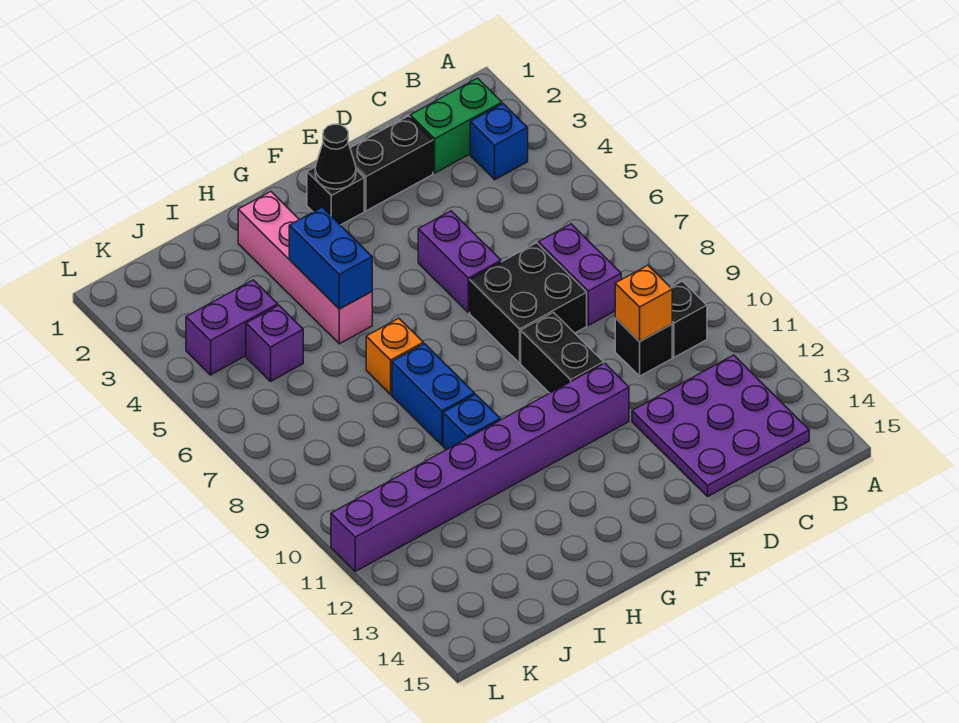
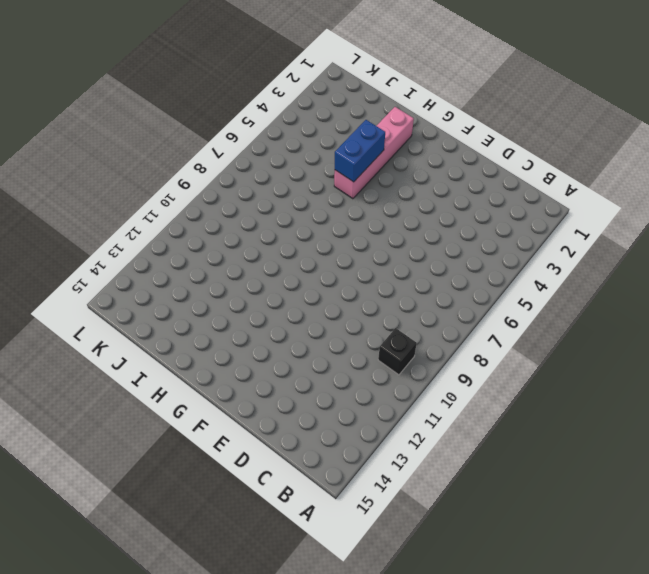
none -> green brick B2:C2 level 1
none -> blue brick B3 level 1
none -> purple plate B12:D14 level 1

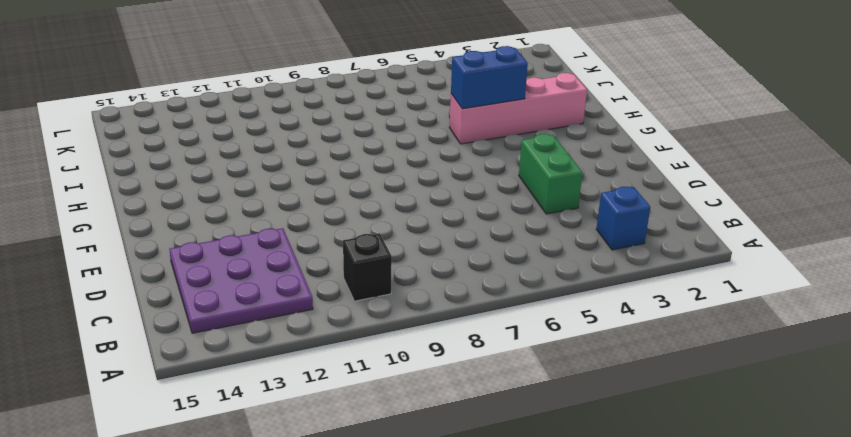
green brick D4:E4 level 1 -> green brick B2:C2 level 1
none -> purple brick C7:C8 level 1
none -> black brick C10 level 1
none -> black brick D2:E2 level 1

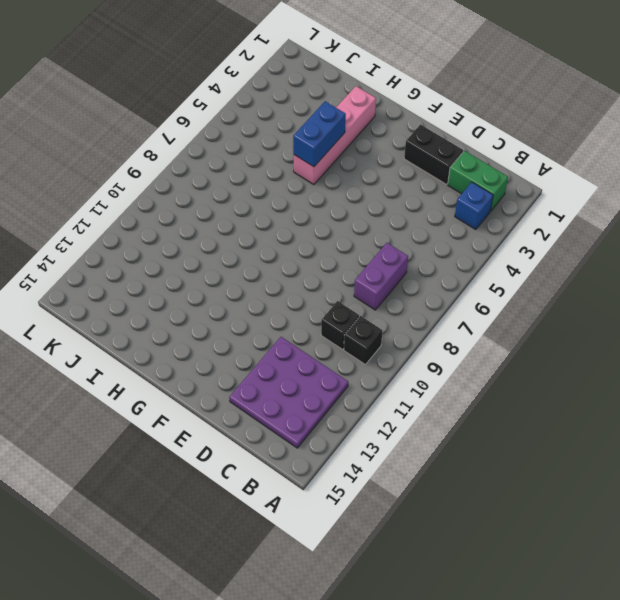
none -> black brick D7:E8 level 1
none -> purple brick E5:E6 level 1
none -> black brick E9:E10 level 1

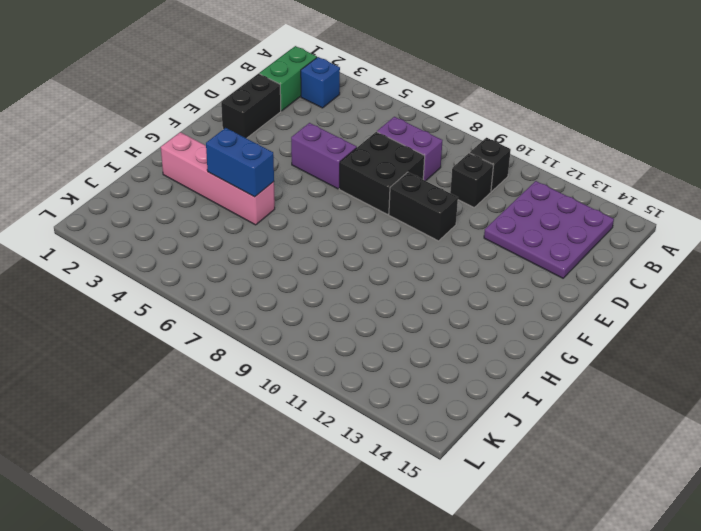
none -> purple brick E11:L11 level 1
none -> black brick F2 level 1
none -> orange brick H7 level 1

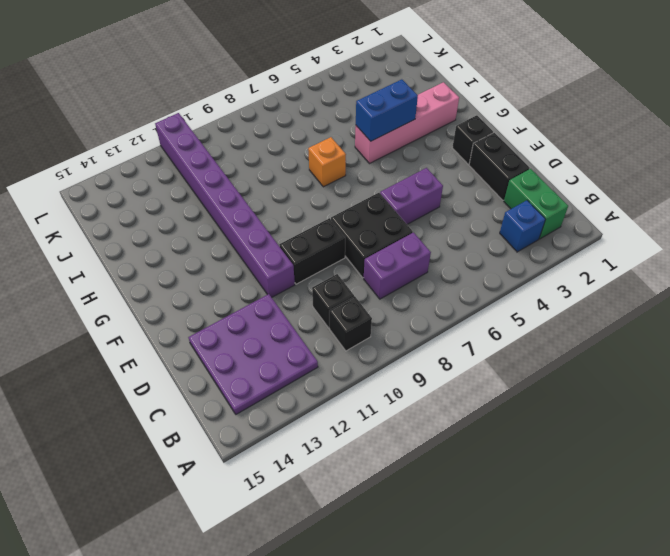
none -> blue brick H8:H9 level 1
none -> blue brick H10 level 1
none -> purple brick J4:K4 level 1

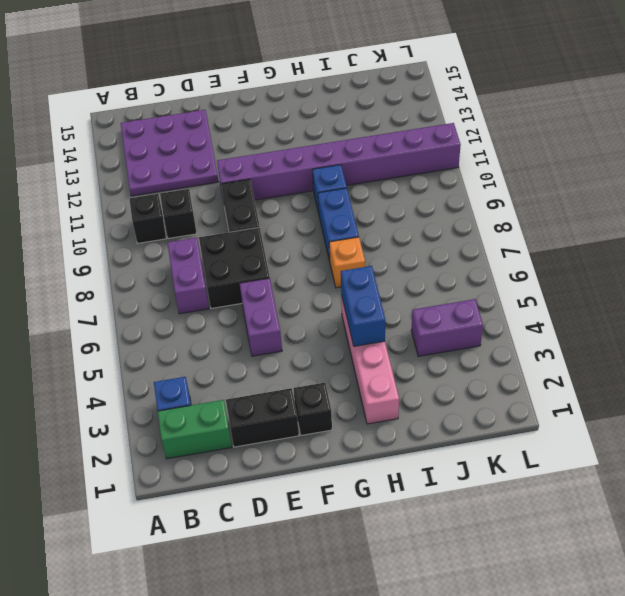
none -> purple brick J5 level 1
none -> orange brick C10 level 2
none -> black cone F2 level 2

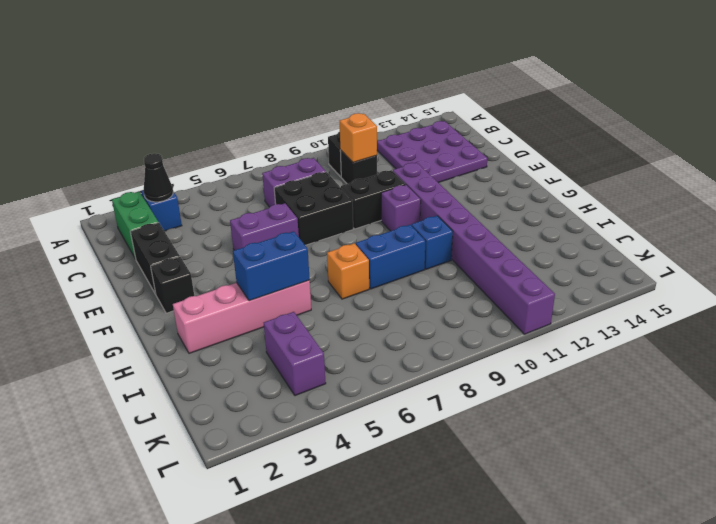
black cone B3 level 2 -> black cone F2 level 2
purple brick F10 level 1 -> purple brick J5 level 1

